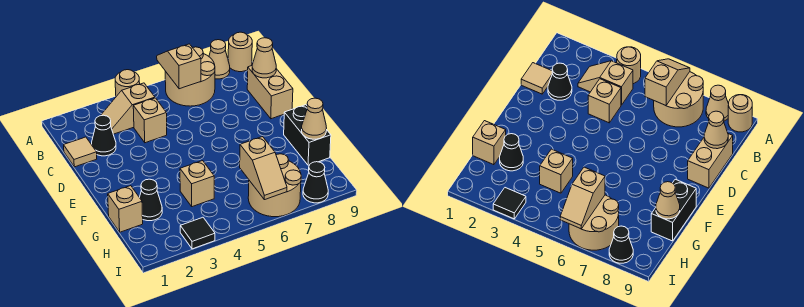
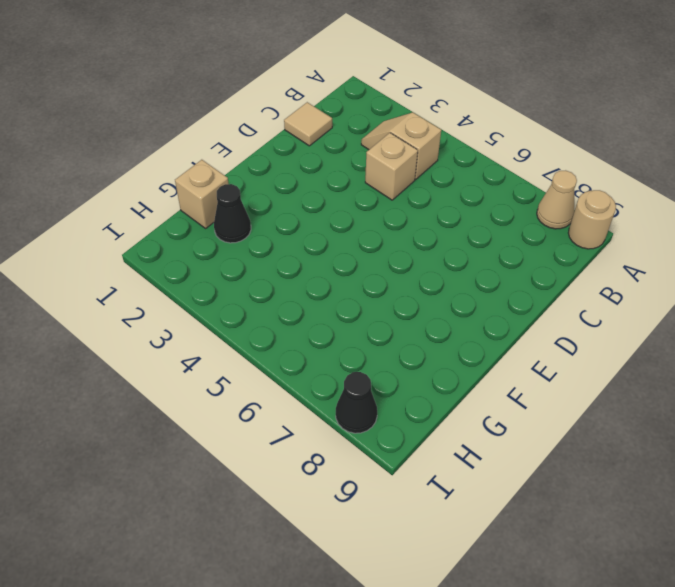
none -> tan round brick A4 level 1
none -> tan round brick A6:B7 level 1
none -> black cone C2 level 1

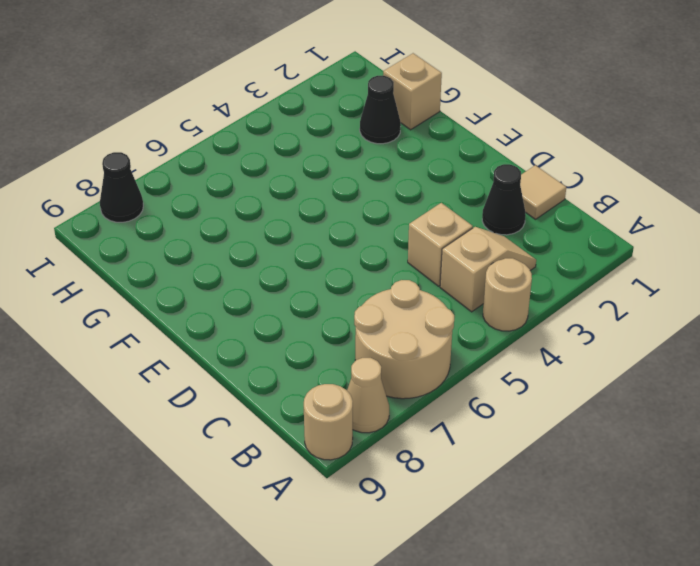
none -> tan brick C9:D9 level 1
none -> black brick F9:G9 level 1
none -> tan brick G4 level 1

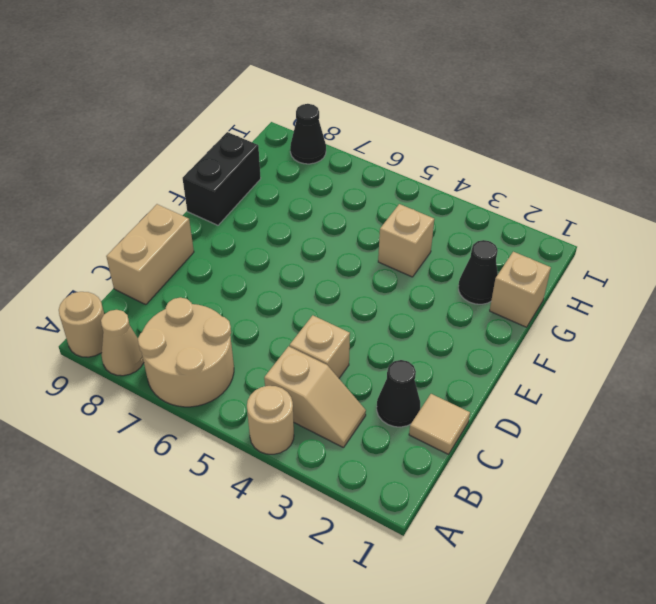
none -> tan round brick H6:I7 level 1
none -> black tile I3 level 1
none -> tan slope A6:B6 level 2 top B

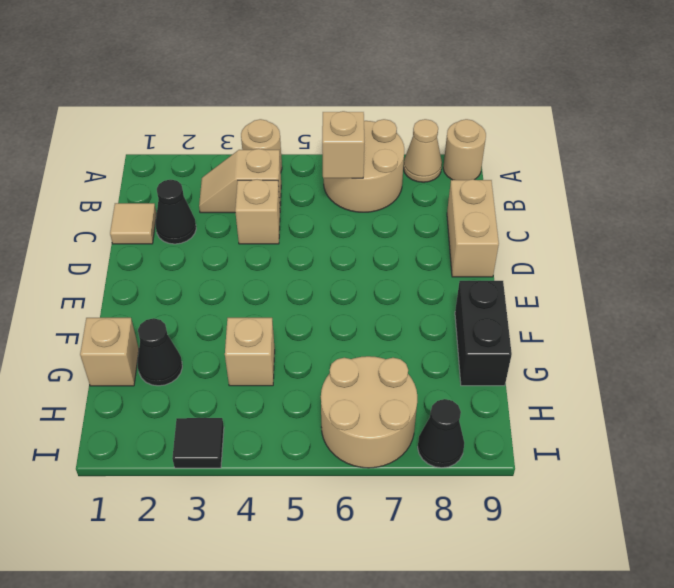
none -> tan cone C9 level 2
none -> tan cone G9 level 2
none -> tan slope H6:I6 level 2 top H

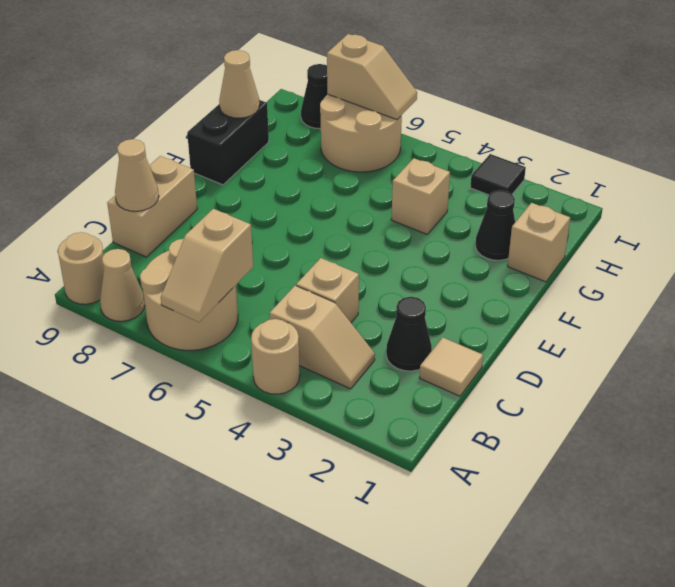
tan slope I6:I7 level 2 top 7 -> tan slope H6:I6 level 2 top H

